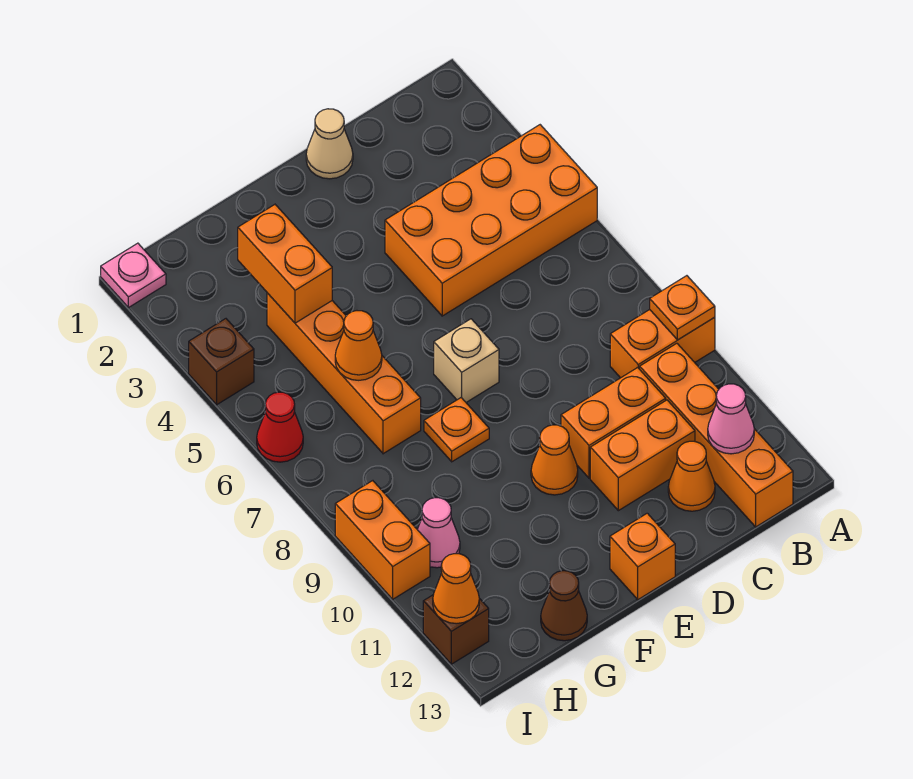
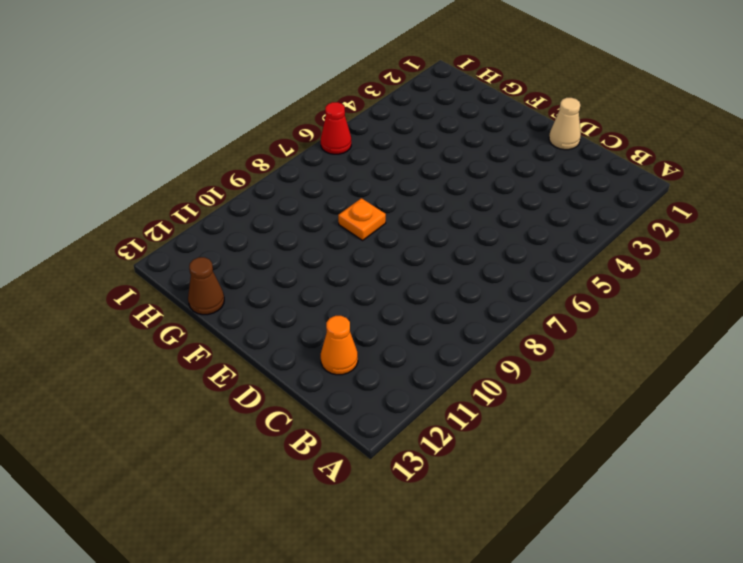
none -> orange brick A4:D5 level 1
none -> orange brick A9:B9 level 1
none -> orange brick B10:B13 level 1

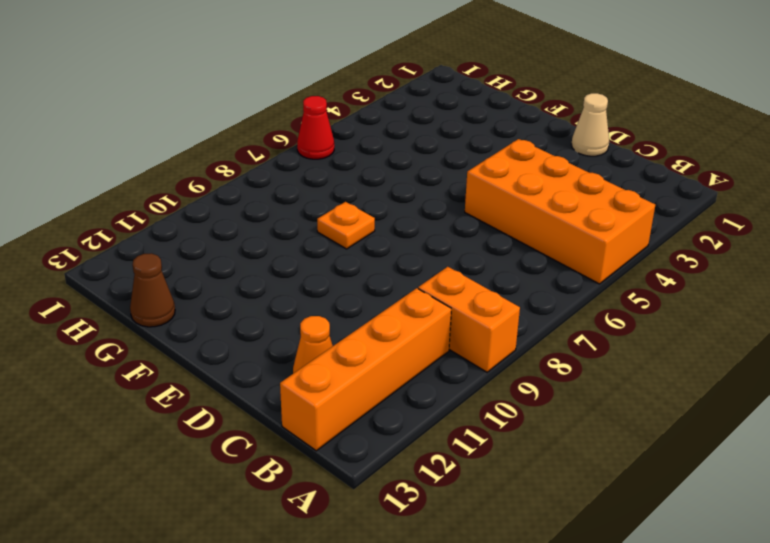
none -> orange brick C10:D10 level 1
none -> orange brick C11:D11 level 1
none -> tan brick E7 level 1

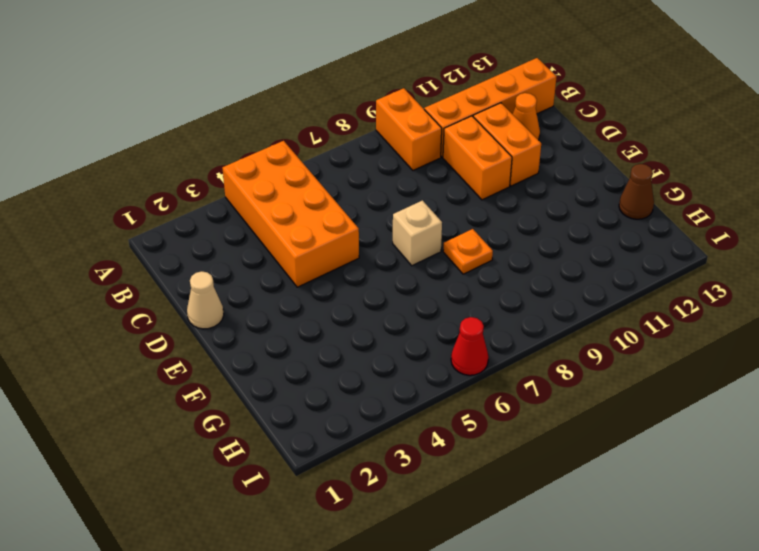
none -> orange cone E10 level 1
none -> orange brick E13 level 1
none -> orange brick G4:G7 level 1

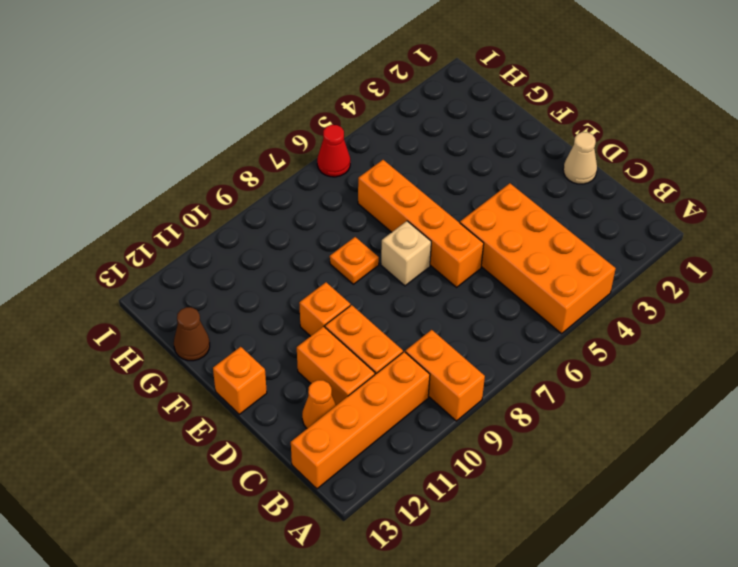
orange brick D6:G6 level 1 -> orange brick G4:G7 level 1
orange brick E10 level 1 -> orange cone E10 level 1
none -> pink cone H10 level 1
none -> pink plate I1 level 1
none -> brown brick I4 level 1

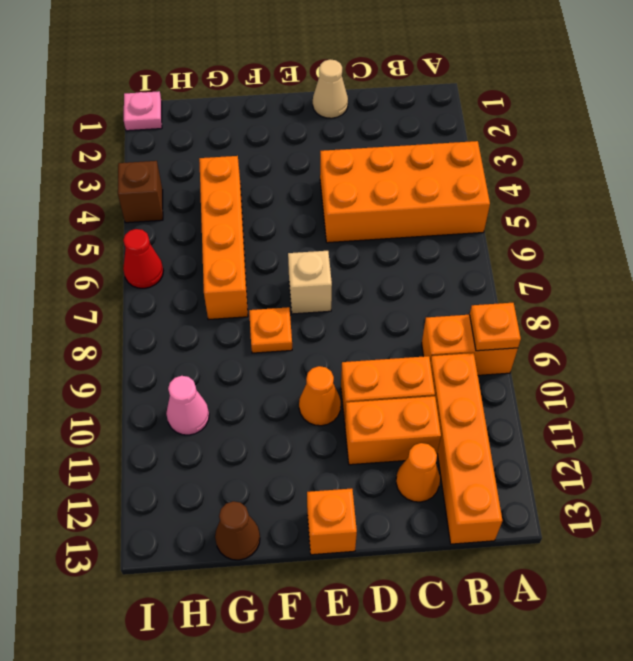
none -> orange brick I9:I10 level 1
none -> brown brick I12 level 1
none -> pink cone B12 level 2

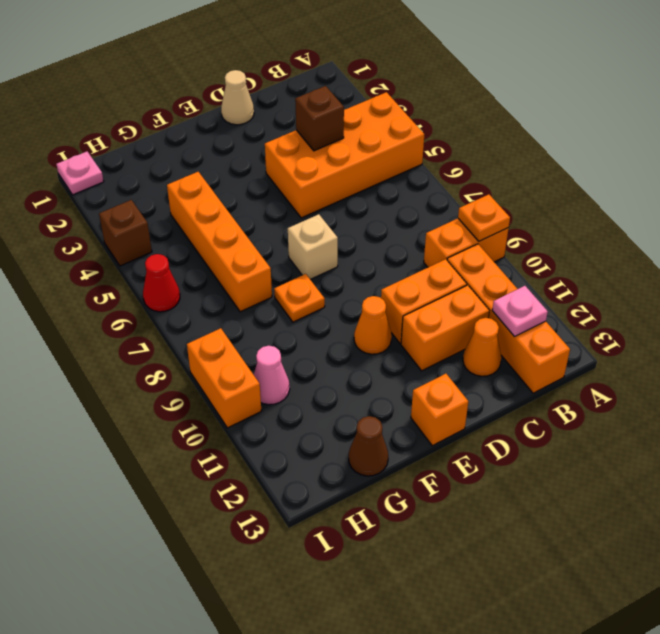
pink plate B12 level 2 -> pink cone B12 level 2
brown brick C4 level 2 -> brown brick I12 level 1
none -> orange brick G3:G4 level 2
none -> orange cone G6 level 2
none -> orange cone I12 level 2

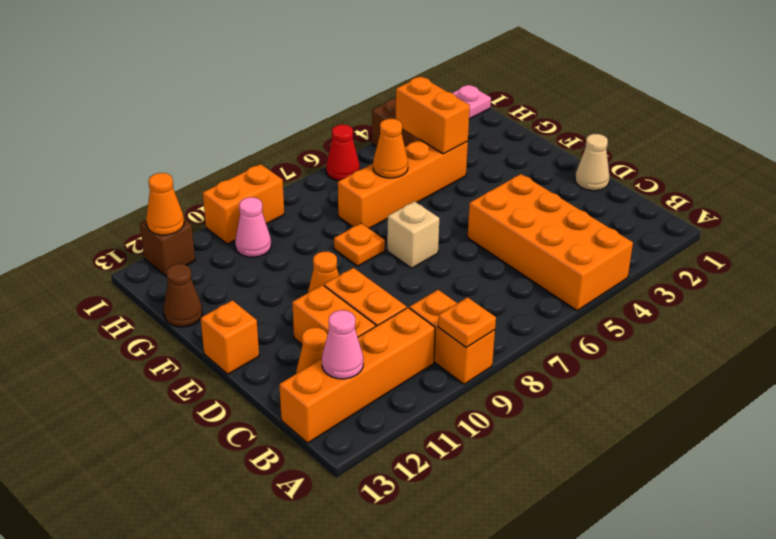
orange brick G4:H4 level 2 -> orange brick G3:G4 level 2

